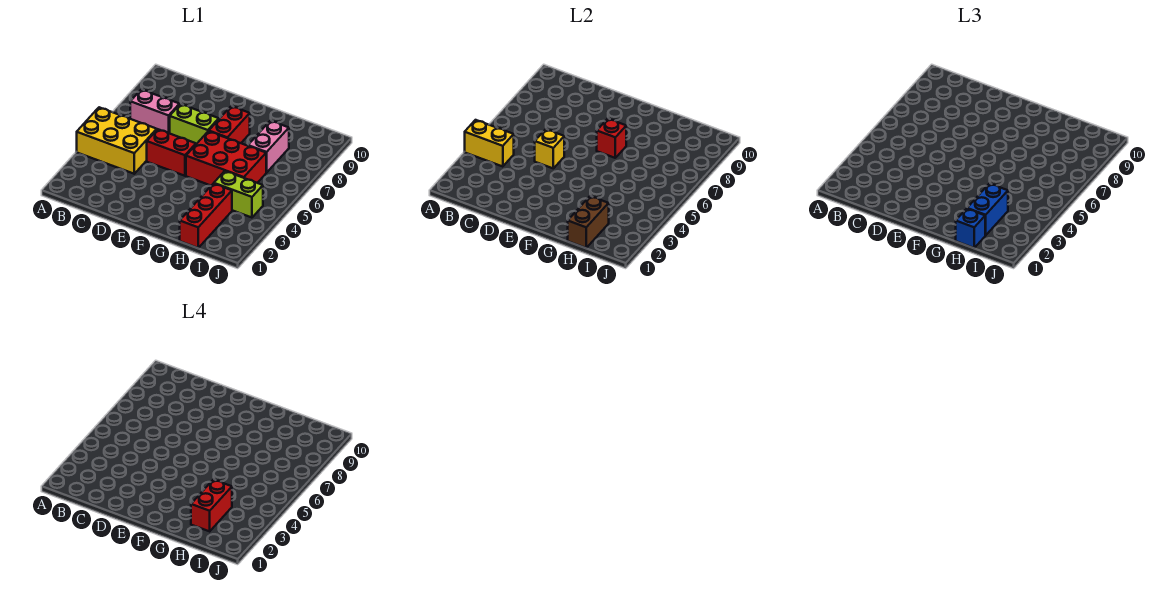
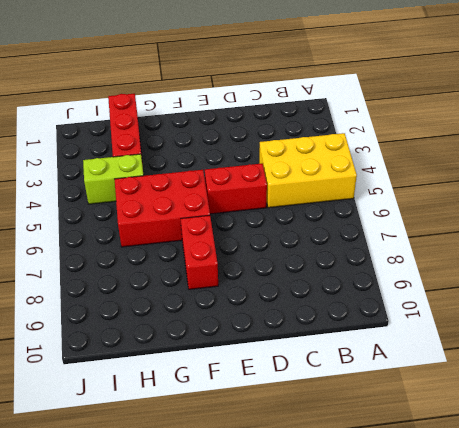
none -> pink brick B7:C7 level 1
none -> lime brick D7:E7 level 1
none -> pink brick H7:H8 level 1

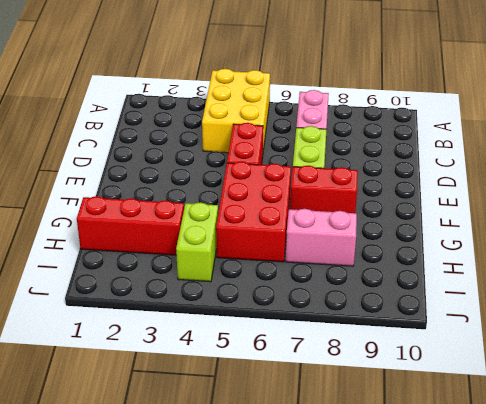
none -> yellow brick A4:B4 level 2
none -> yellow brick D5 level 2
none -> red brick F7 level 2

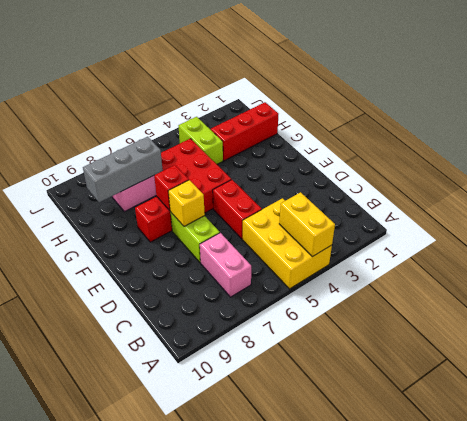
yellow brick E7 level 2 -> yellow brick D5 level 2
grey brick H7:H9 level 2 -> none
none -> brown brick H1:H2 level 2
none -> blue brick H1 level 3
none -> blue brick H2:H3 level 3

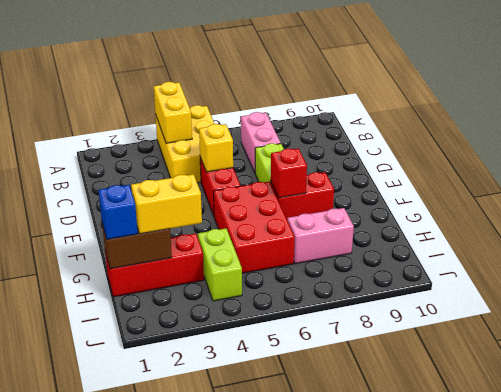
yellow brick H2:H3 level 3 -> blue brick H2:H3 level 3
none -> red brick H2:H3 level 4

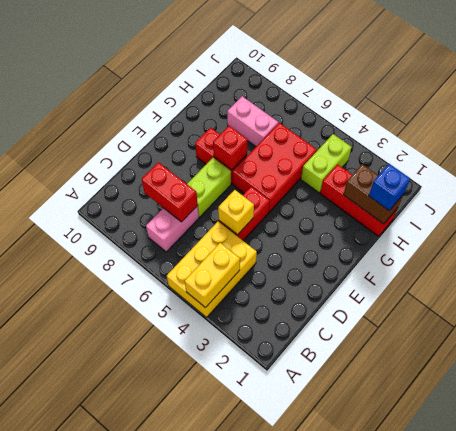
red brick C7:C8 level 2 -> red brick H2:H3 level 4
none -> blue brick H2:H3 level 3

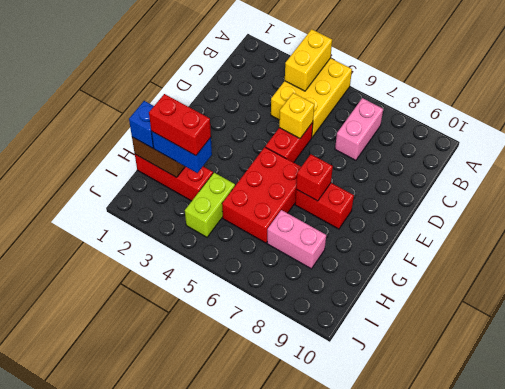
none -> lime brick D7:E7 level 1

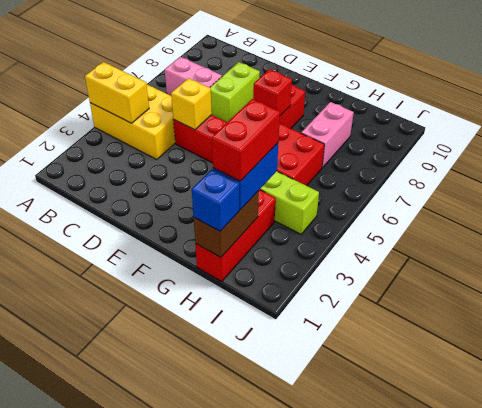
lime brick D7:D8 level 1 -> lime brick D7:E7 level 1

